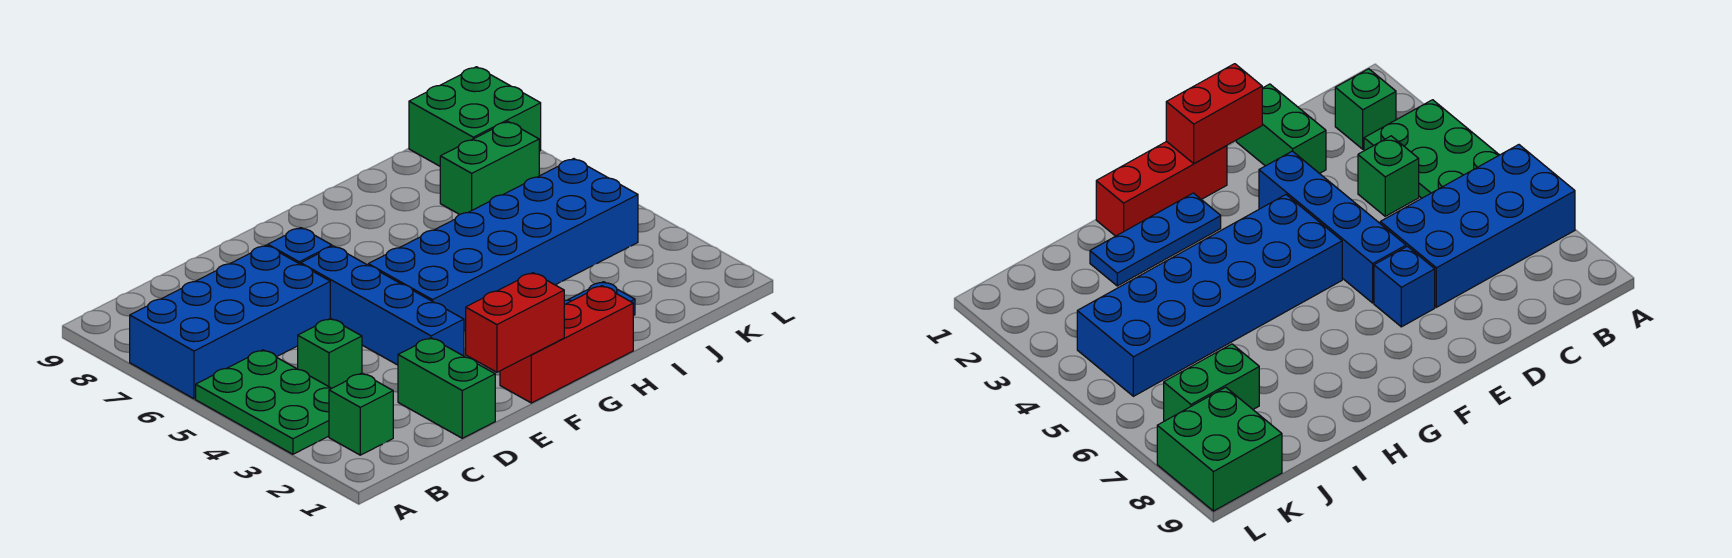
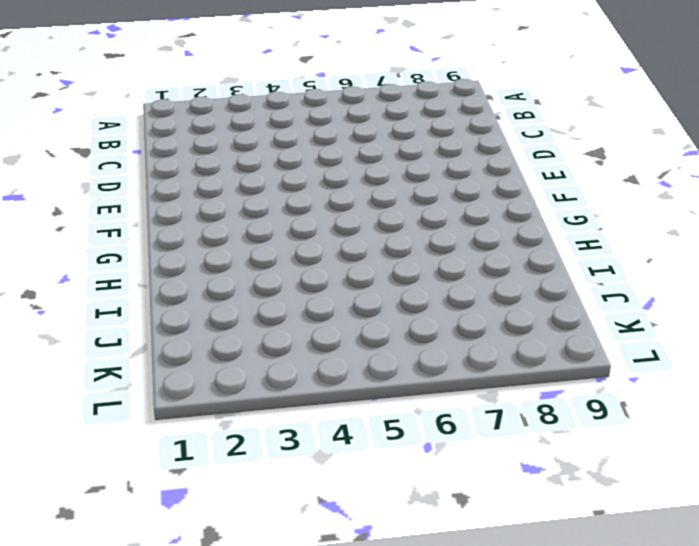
none -> green plate A3:B5 level 1
none -> blue brick A6:D7 level 1
none -> green brick B2 level 1

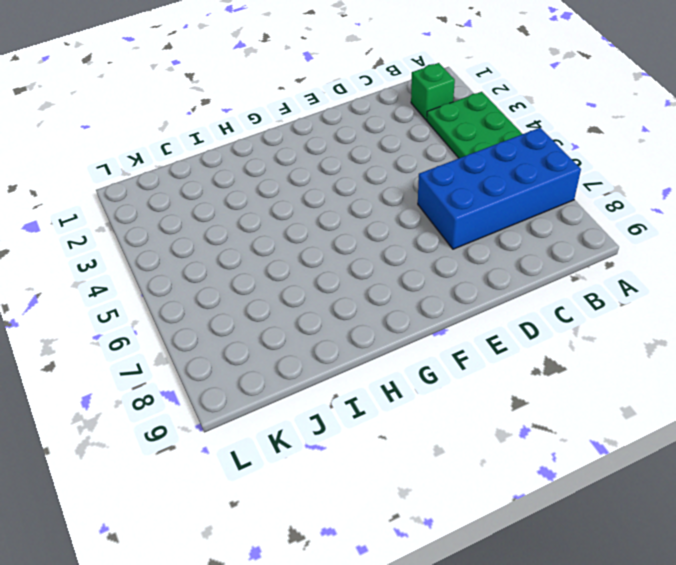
none -> green brick C4 level 1
none -> green brick D1:D2 level 1
none -> blue brick E3:E6 level 1

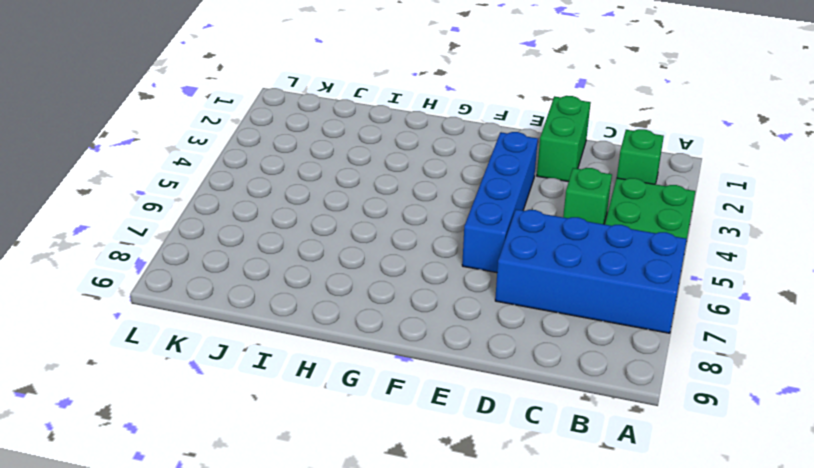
none -> blue brick E7 level 1
none -> red brick F1:H1 level 1
none -> blue brick F4:K5 level 1

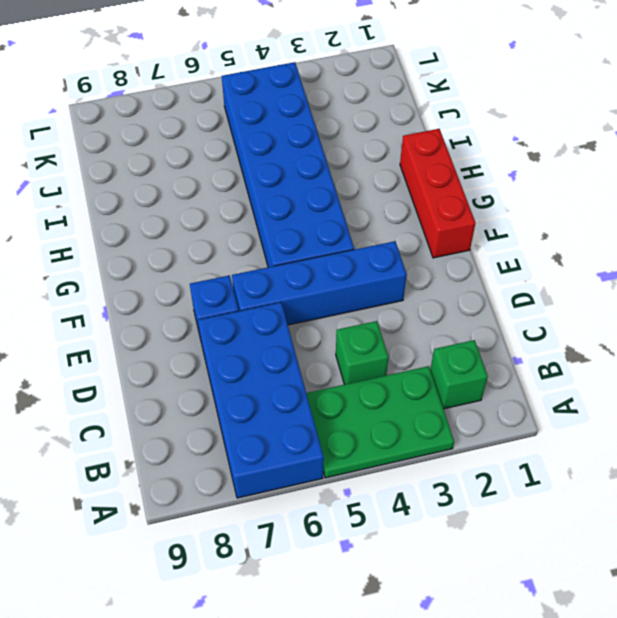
none -> green brick D1:D2 level 1
none -> blue plate G2:I2 level 1
none -> green brick J7:K7 level 1

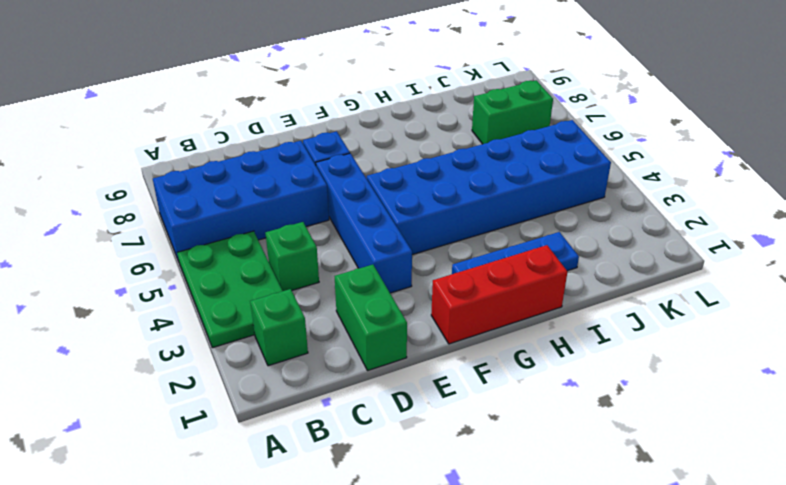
none -> green brick K8:L9 level 1
none -> red brick E1:F1 level 2

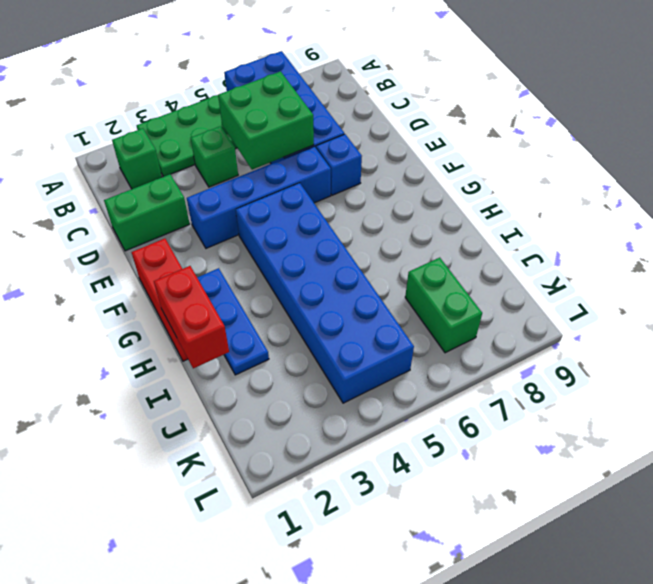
green brick C5:D6 level 2 -> green brick K8:L9 level 1
red brick H1:I1 level 2 -> red brick E1:F1 level 2

